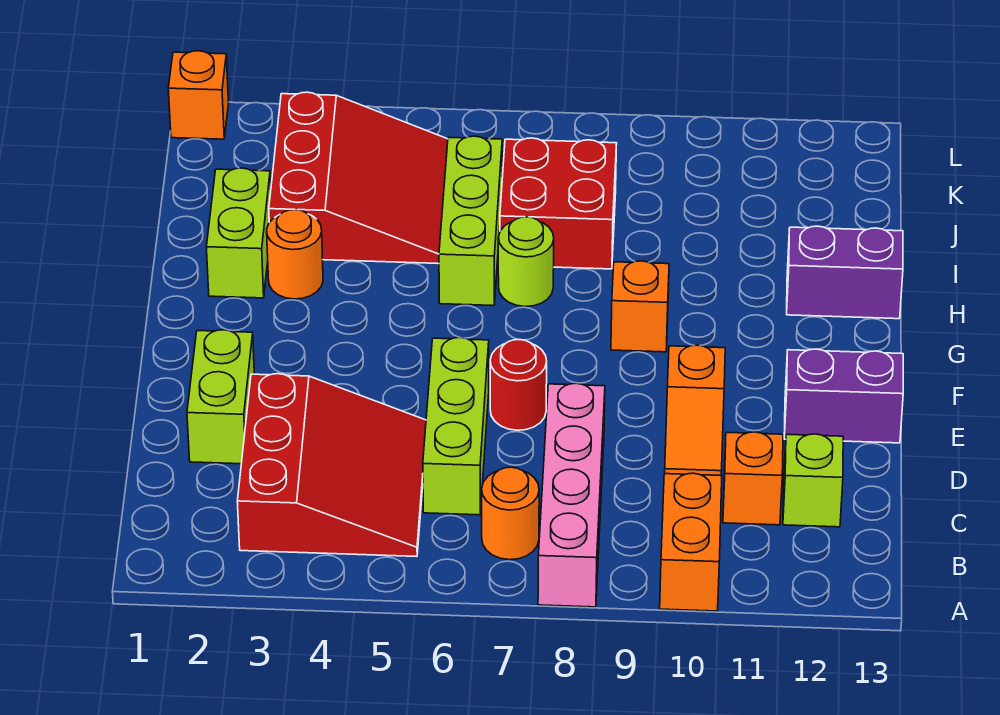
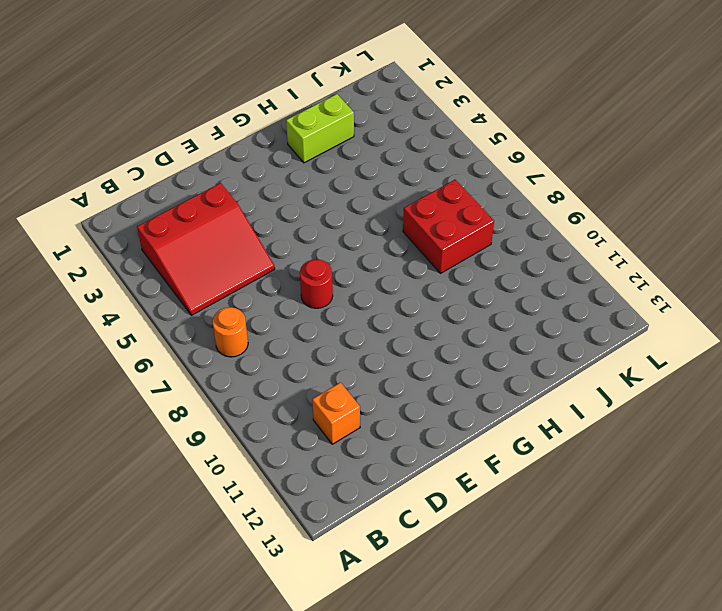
none -> pink brick A8:D8 level 1
none -> orange brick A10:B10 level 1
none -> lime brick C6:E6 level 1

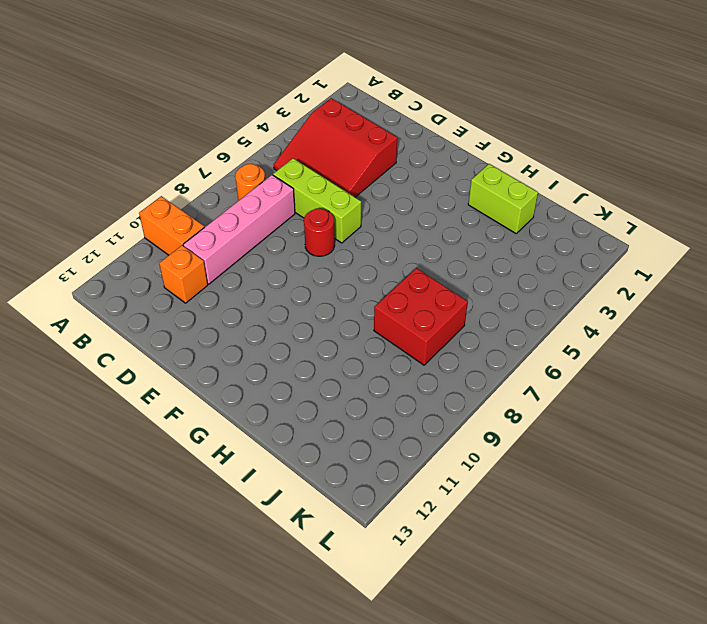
pink brick C7:C10 level 1 -> pink brick A8:D8 level 1
none -> lime brick C12 level 1
none -> lime brick D2:E2 level 1
none -> orange slope D10:E10 level 1 top E

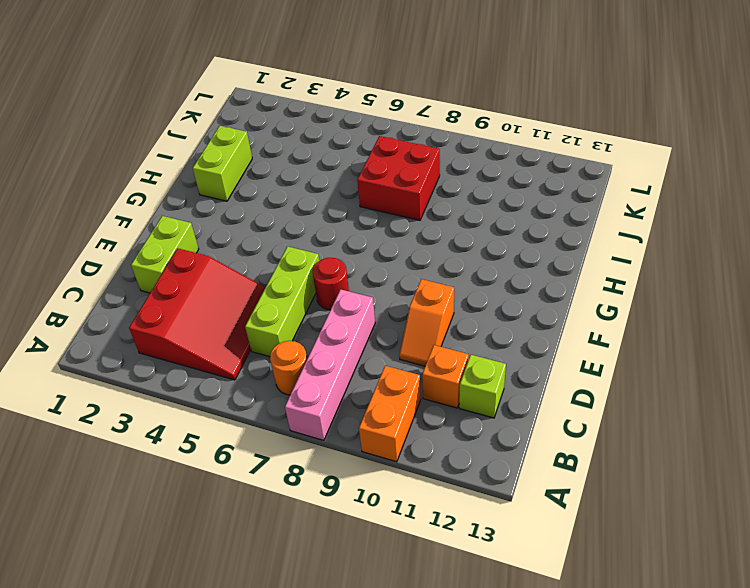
none -> purple brick E12:E13 level 1
none -> orange brick G9 level 1
none -> orange round brick H3 level 1

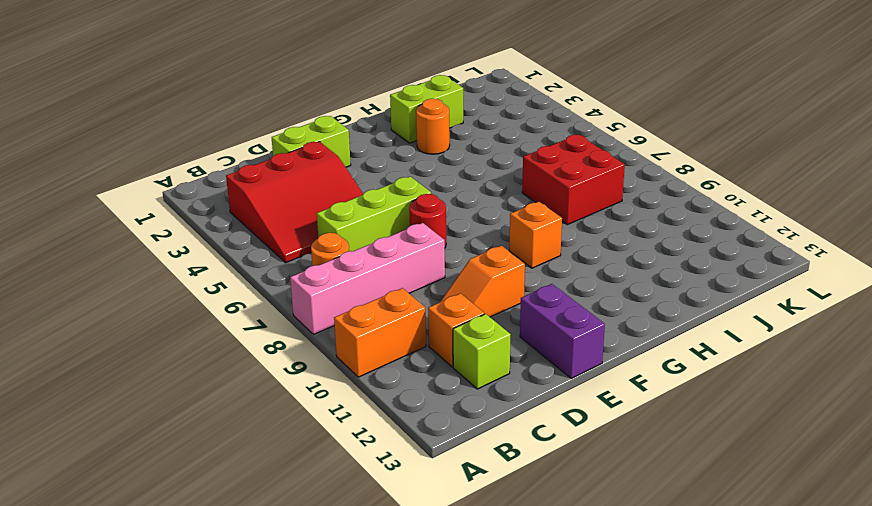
none -> lime brick H6:J6 level 1
none -> lime round brick H7 level 1
none -> purple brick H12:H13 level 1

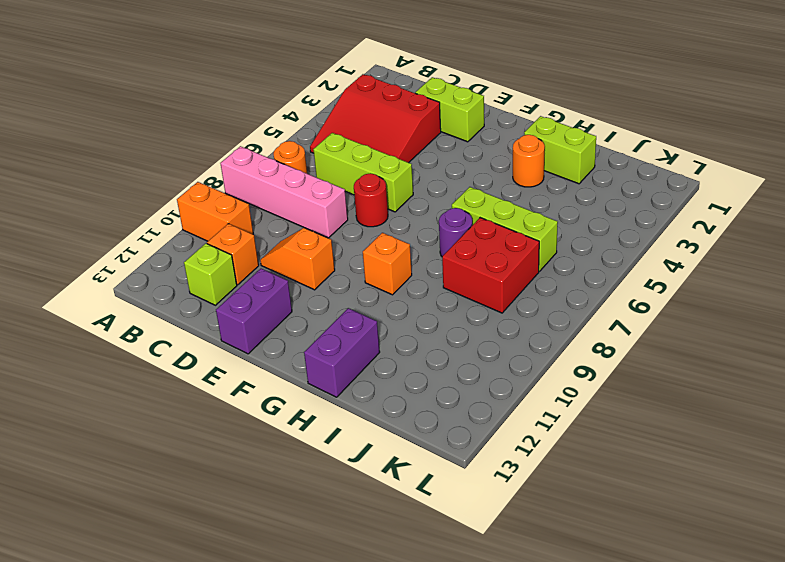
purple round brick H7 level 1 -> lime round brick H7 level 1
none -> red slope I3:K5 level 1 top 3
none -> orange brick L1 level 1

